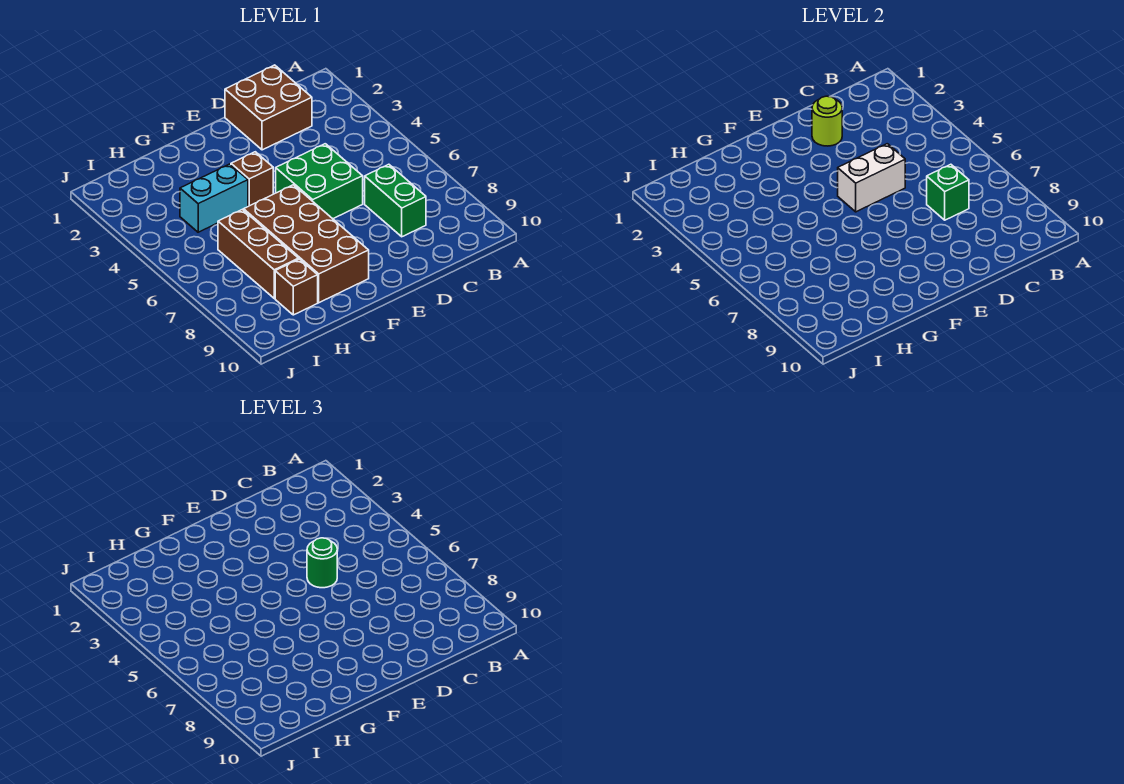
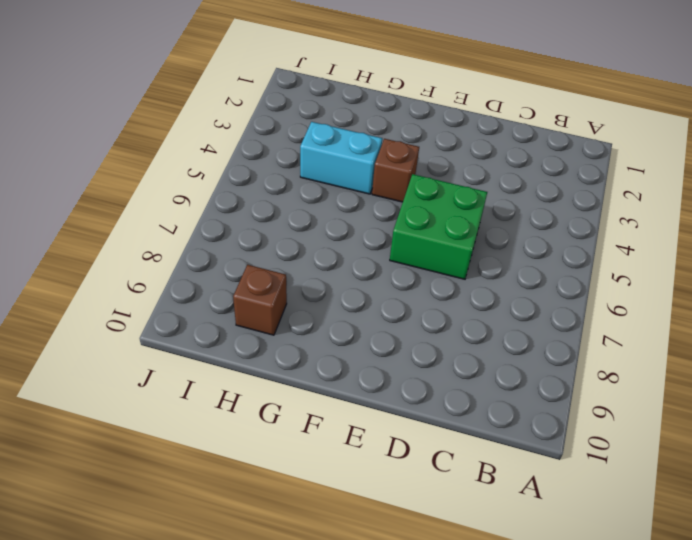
none -> brown brick C1:D2 level 1
none -> green brick C7:C8 level 1
none -> brown brick F6:G9 level 1

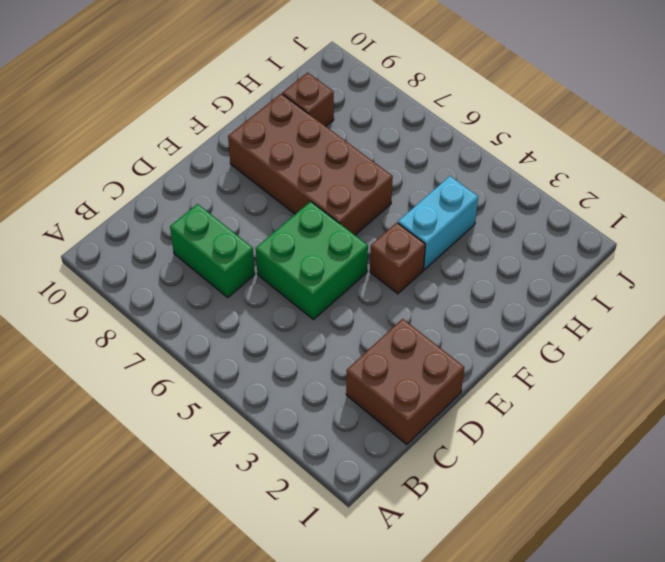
none -> brown brick H6:H8 level 1
none -> green brick C7 level 2
none -> lime round brick D2 level 2

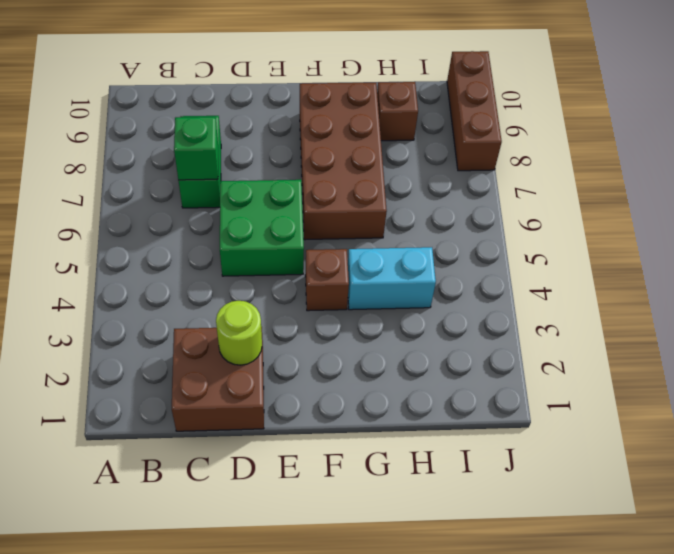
brown brick J8:J10 level 1 -> brown brick H6:H8 level 1
none -> white brick D5:E5 level 2
none -> green round brick D5 level 3

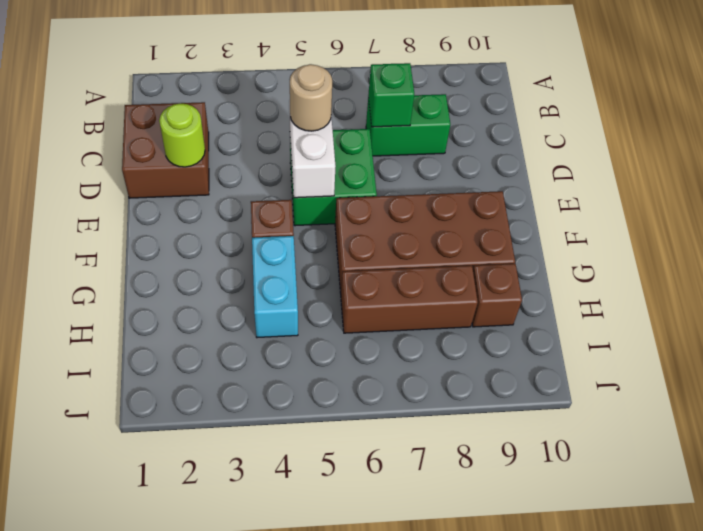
tan round brick D5 level 3 -> green round brick D5 level 3

